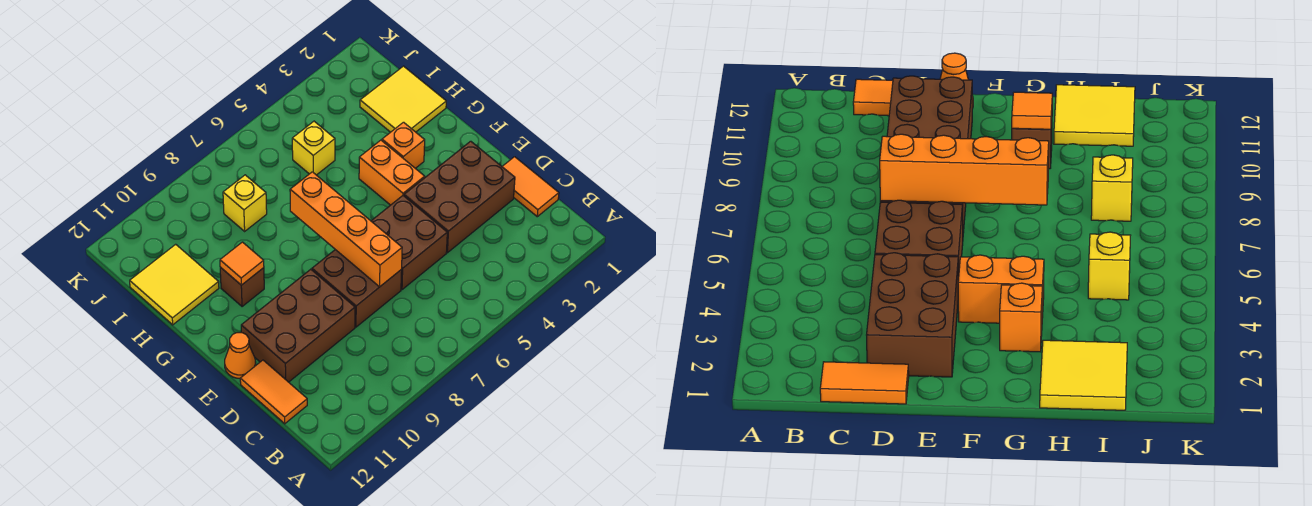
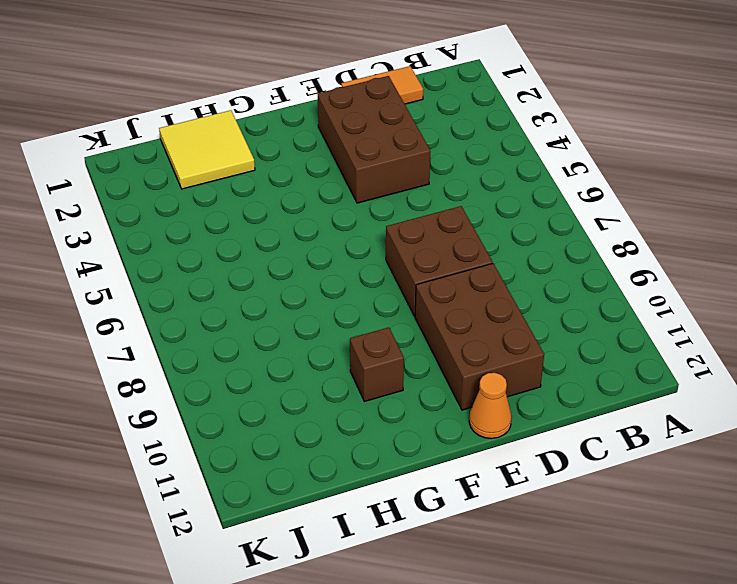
none -> orange tile C12:D12 level 1
none -> brown brick D5:E6 level 1
none -> orange brick F4:G4 level 1

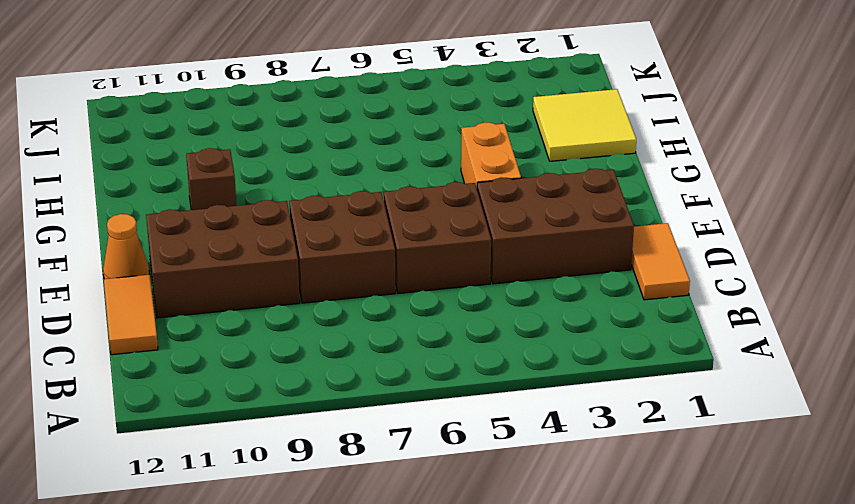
none -> orange brick G3 level 1
none -> yellow tile H11:I12 level 1
none -> yellow brick I5 level 1

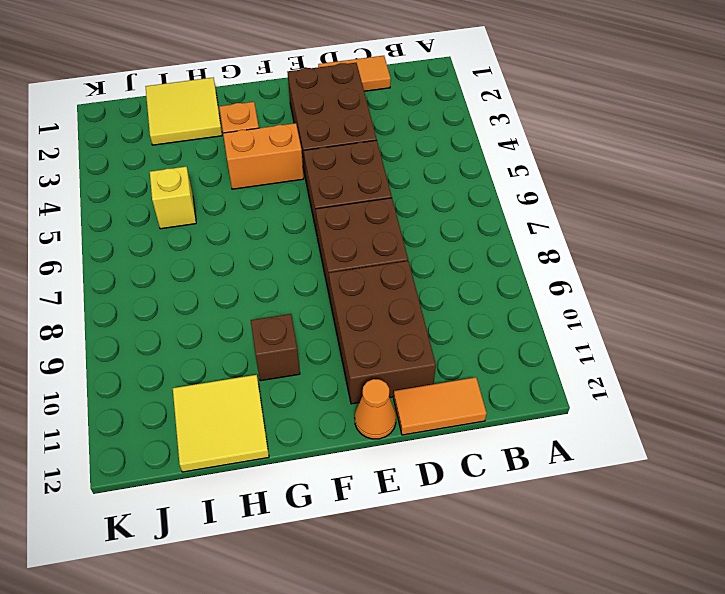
none -> yellow brick I8 level 1
none -> orange brick D7:G7 level 2
none -> orange tile G10 level 2

